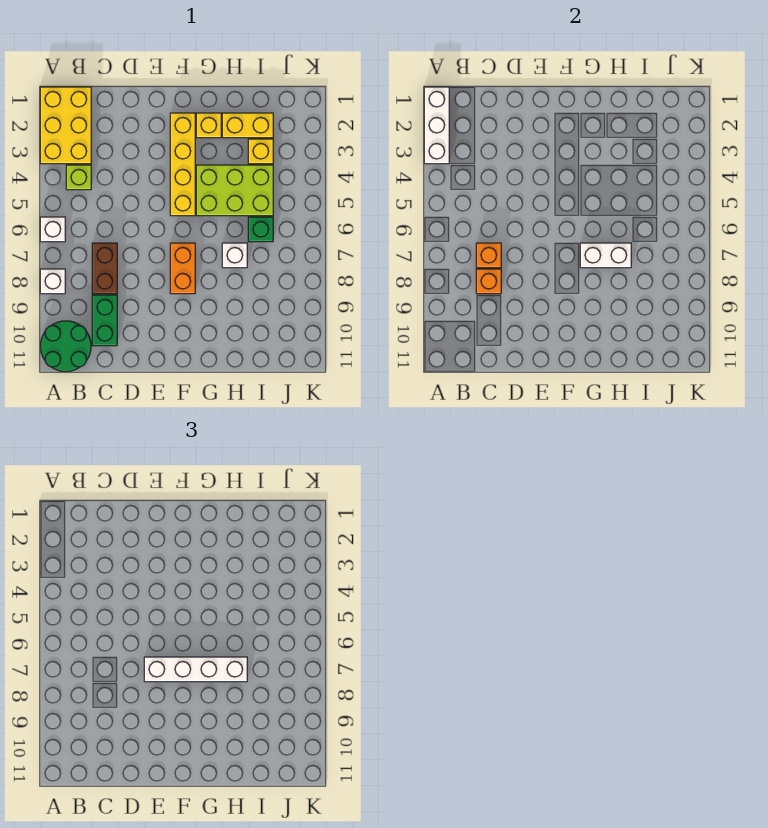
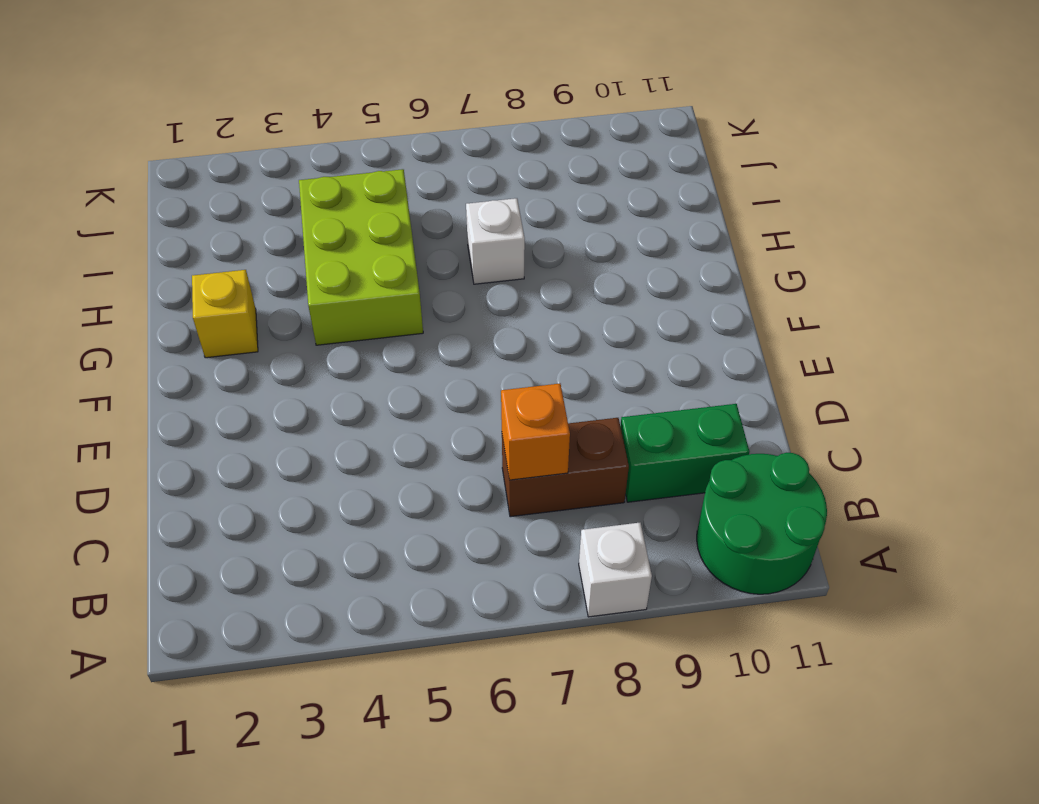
none -> yellow brick A1:B3 level 1
none -> white brick A6 level 1
none -> lime brick B4 level 1

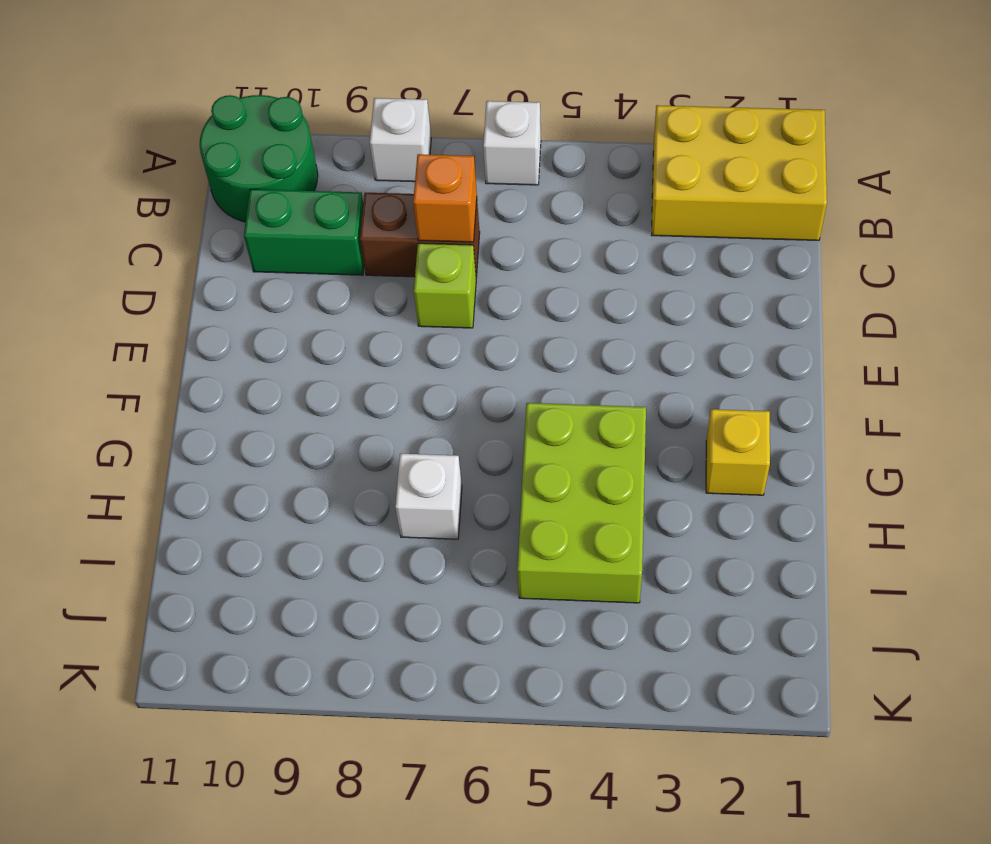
lime brick D7 level 1 -> lime brick B4 level 1
none -> yellow brick F2:F5 level 1
none -> orange brick F7:F8 level 1
none -> yellow brick H2:I2 level 1

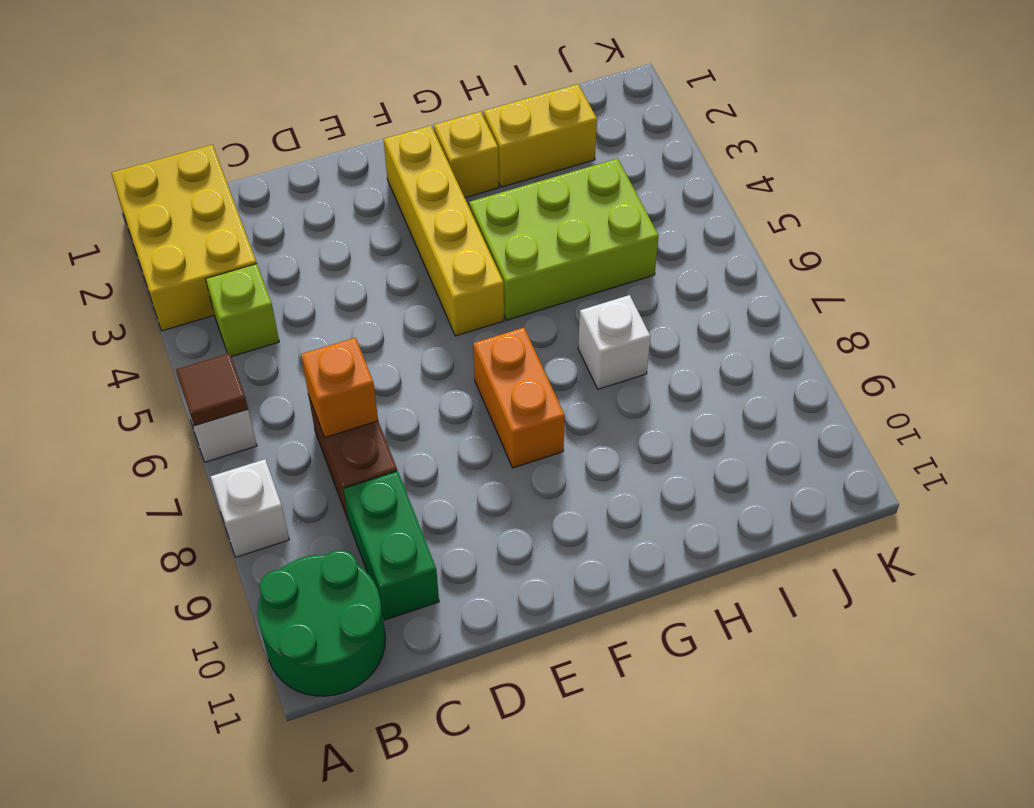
brown tile A6 level 2 -> none
none -> yellow brick I3 level 1
none -> green brick I6 level 1
none -> white brick A1:A3 level 2

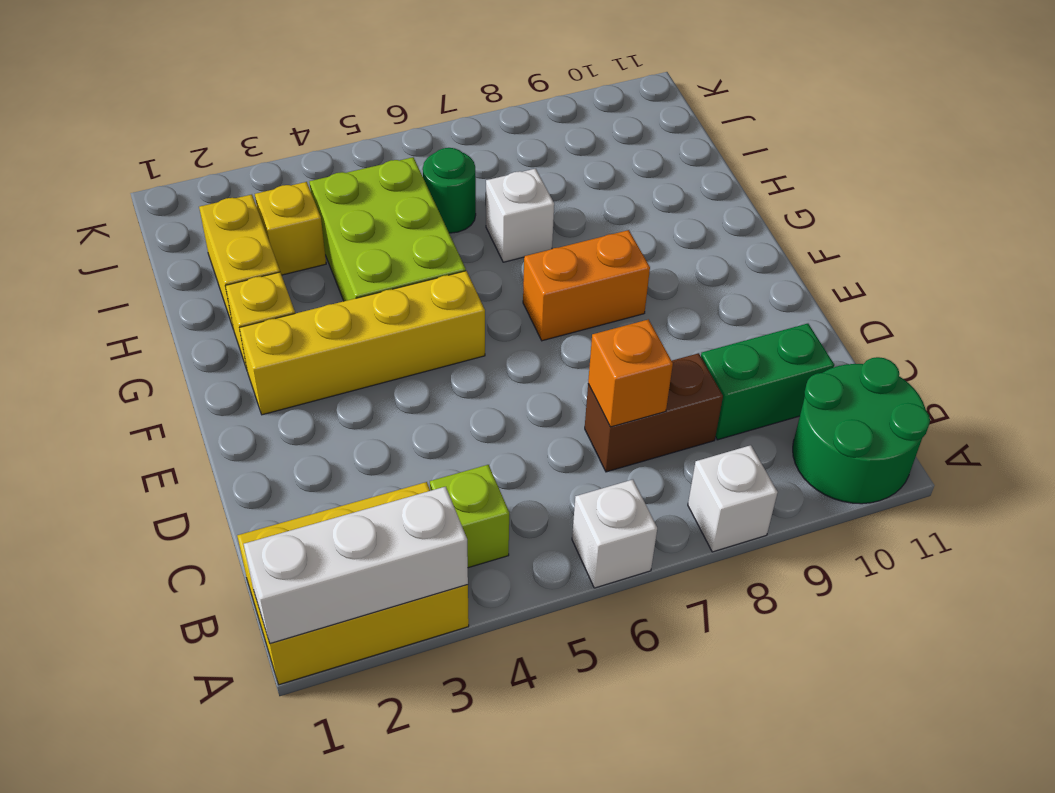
green round brick I6 level 1 -> green brick I6 level 1
none -> orange brick C8 level 2
none -> white brick G7:H7 level 2
none -> white brick E7:H7 level 3

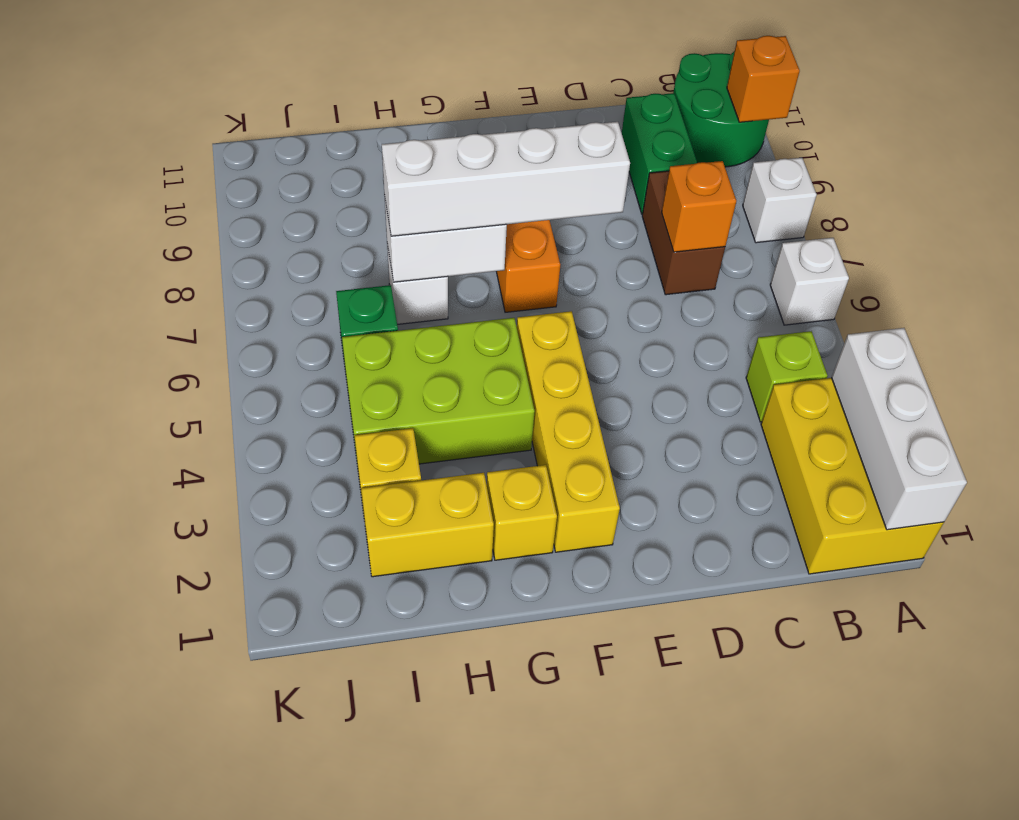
orange brick A10 level 2 -> orange brick C8 level 2

